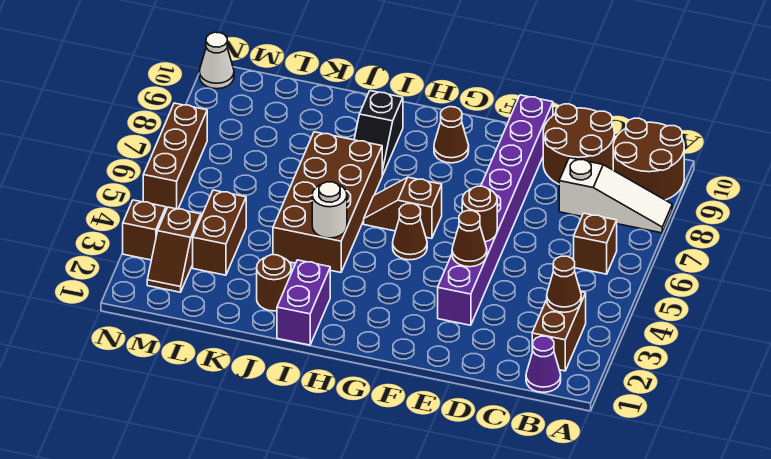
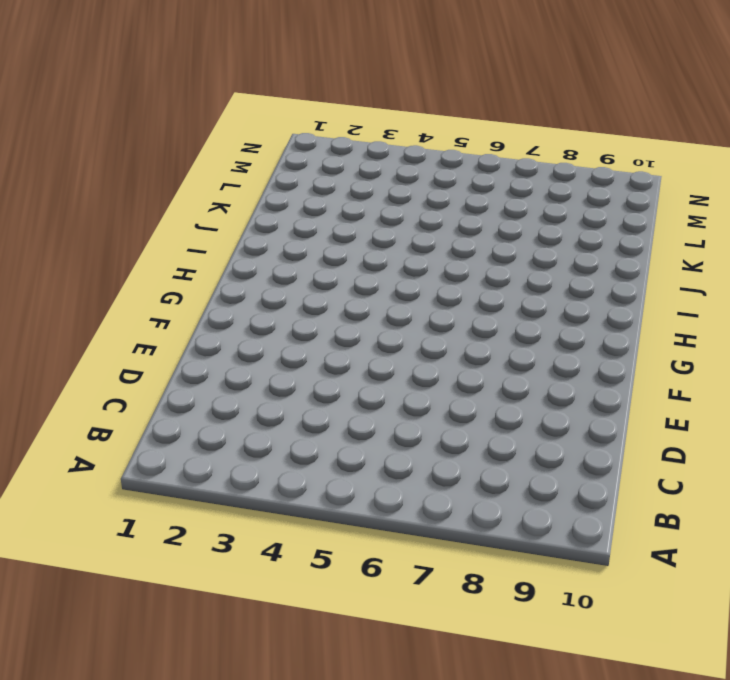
none -> white slope A8:C8 level 1 top C
none -> brown round brick A9:B10 level 1
none -> purple cone B1 level 1

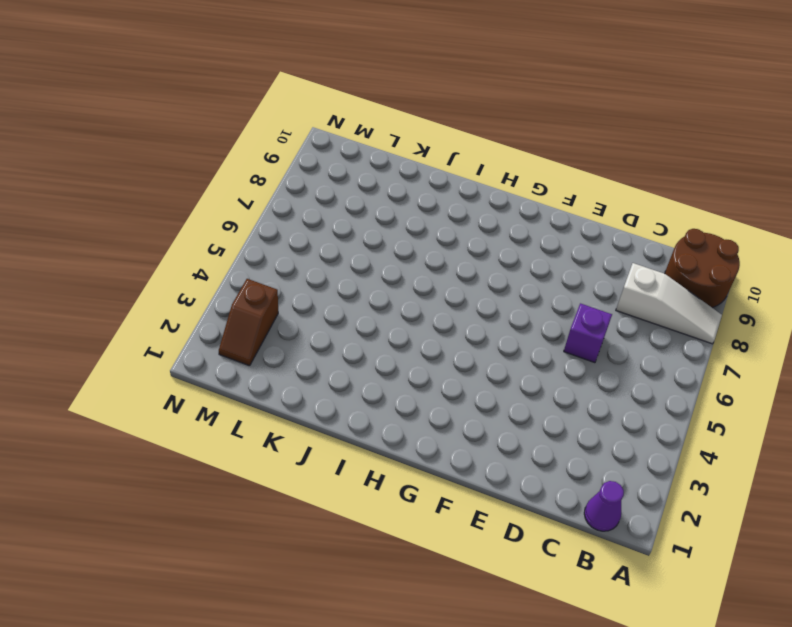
purple brick D6 level 1 -> none
none -> brown brick B2:B3 level 1
none -> brown brick B6 level 1
none -> brown round brick C9:D10 level 1

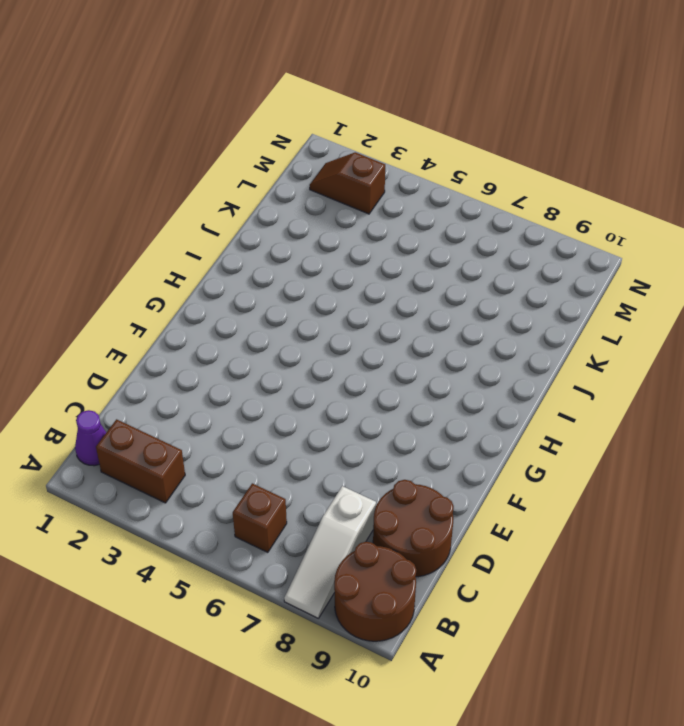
none -> purple brick E3:E10 level 1
none -> brown cone G5 level 1
none -> brown slope G6:H6 level 1 top G

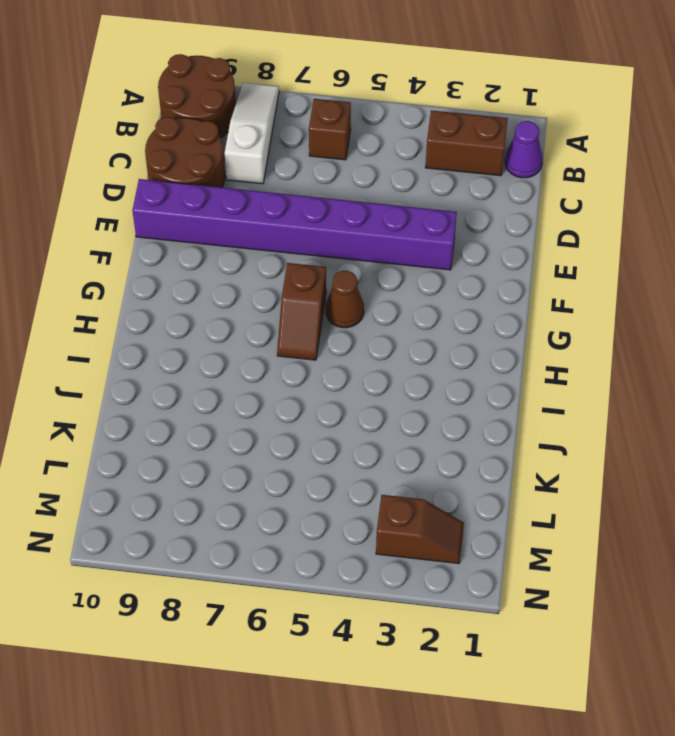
none -> brown cone G9 level 1
none -> purple brick I1:I2 level 1
none -> brown brick I4:J7 level 1

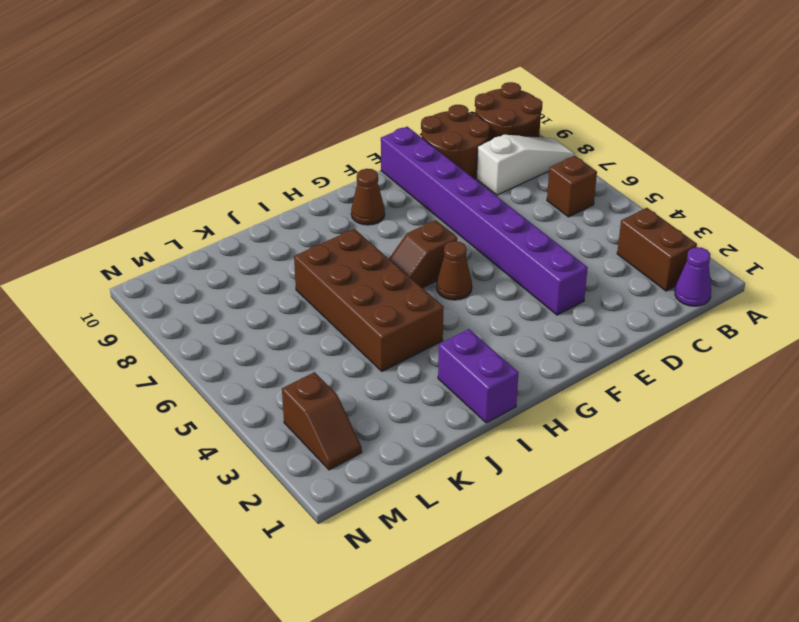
none -> black slope I8:I9 level 1 top 9
none -> brown round brick J2 level 1
none -> brown brick L3:L4 level 1

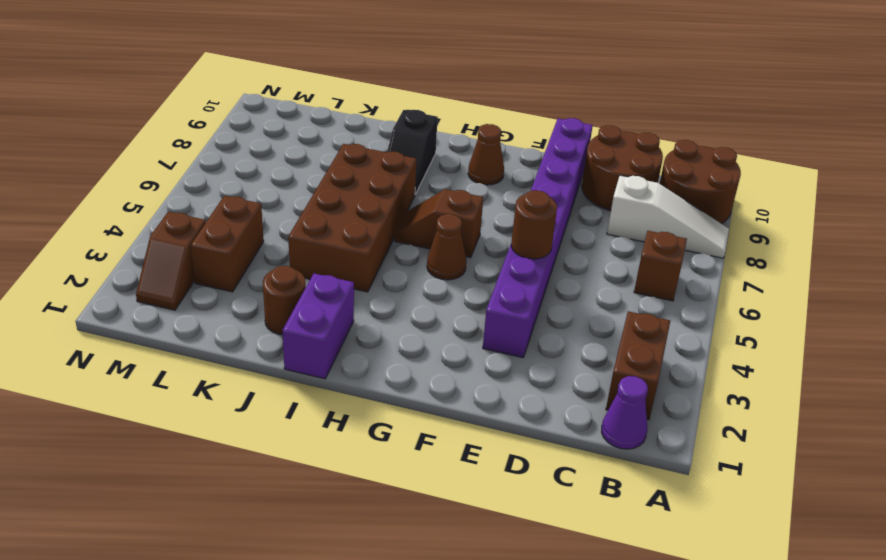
none -> brown brick N3 level 1
none -> brown brick N5:N7 level 1
none -> white cone N10 level 1

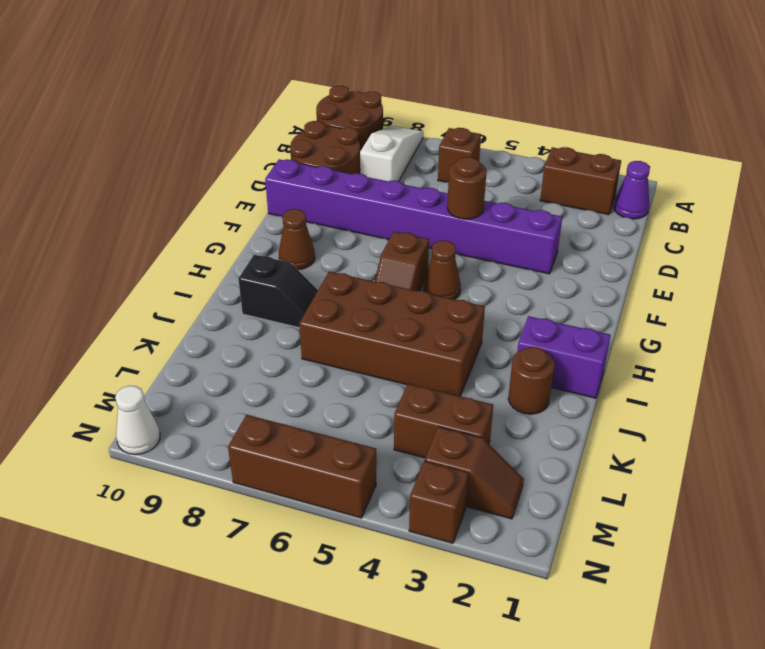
none -> brown cone B3 level 2
none -> brown cone E4 level 2
none -> white round brick I4 level 2

